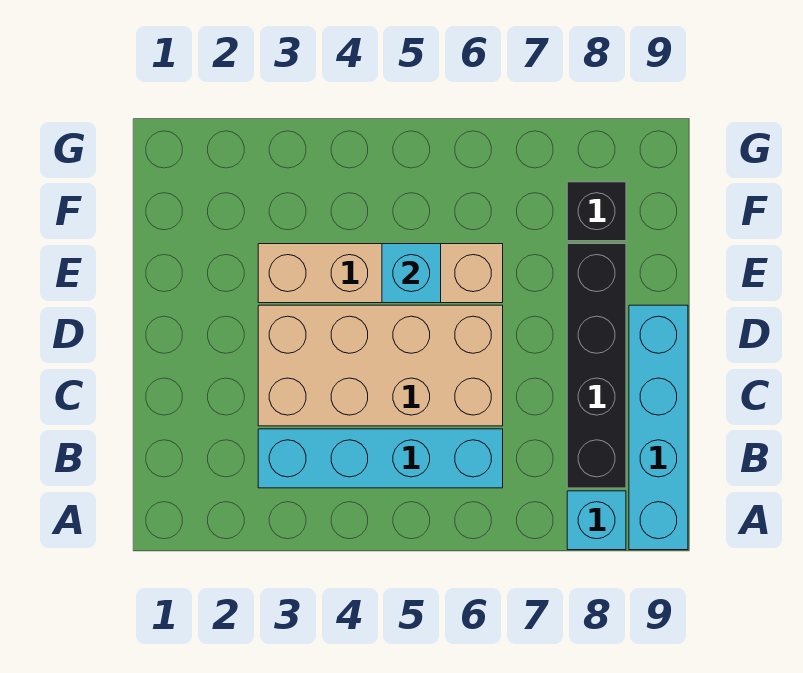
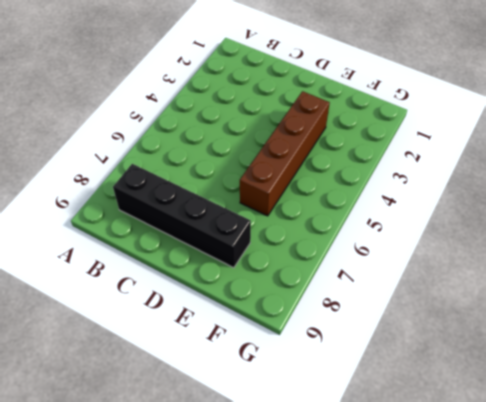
brown brick E3:E6 level 1 -> tan brick E3:E6 level 1
none -> cyan brick A8 level 1
none -> cyan brick A9:D9 level 1

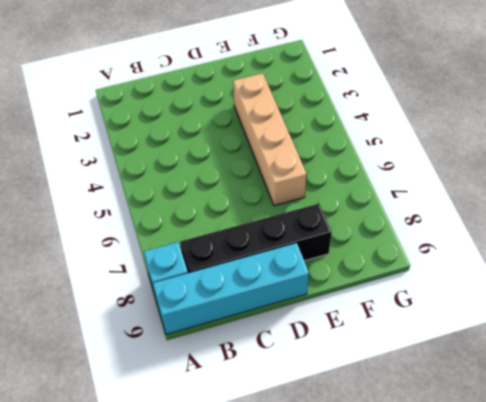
none -> cyan brick B3:B6 level 1
none -> tan brick C3:D6 level 1

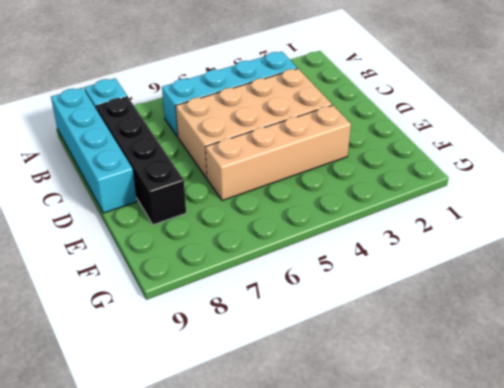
none -> black brick F8 level 1
none -> cyan brick E5 level 2

